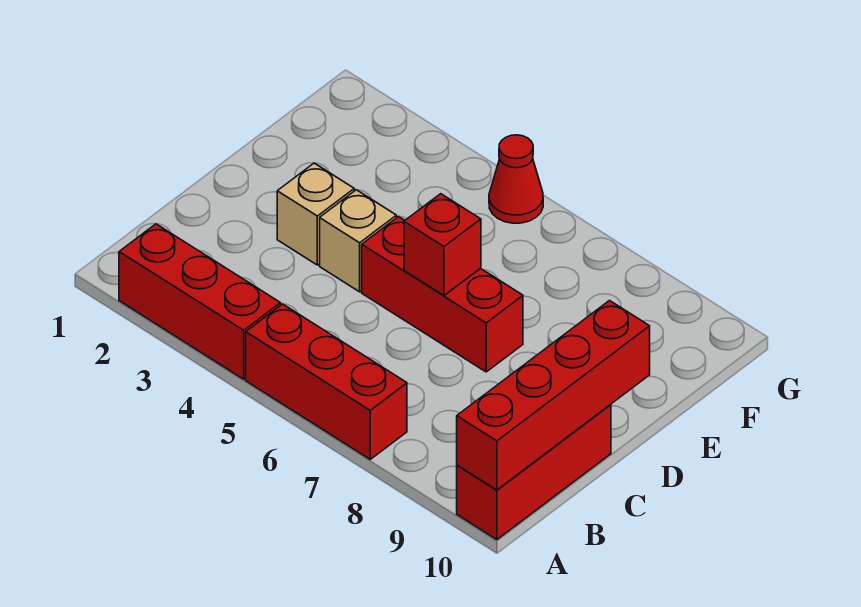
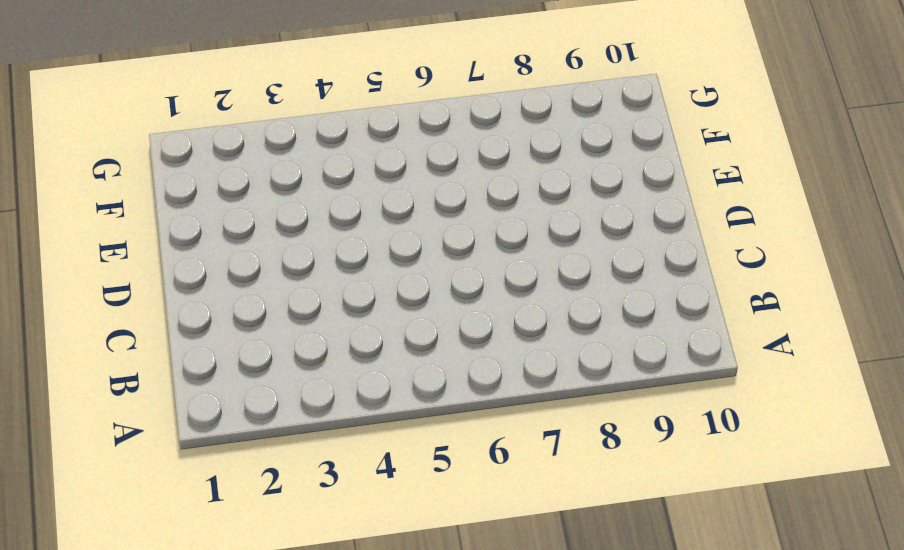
none -> red brick A2:A4 level 1
none -> red brick A5:A7 level 1

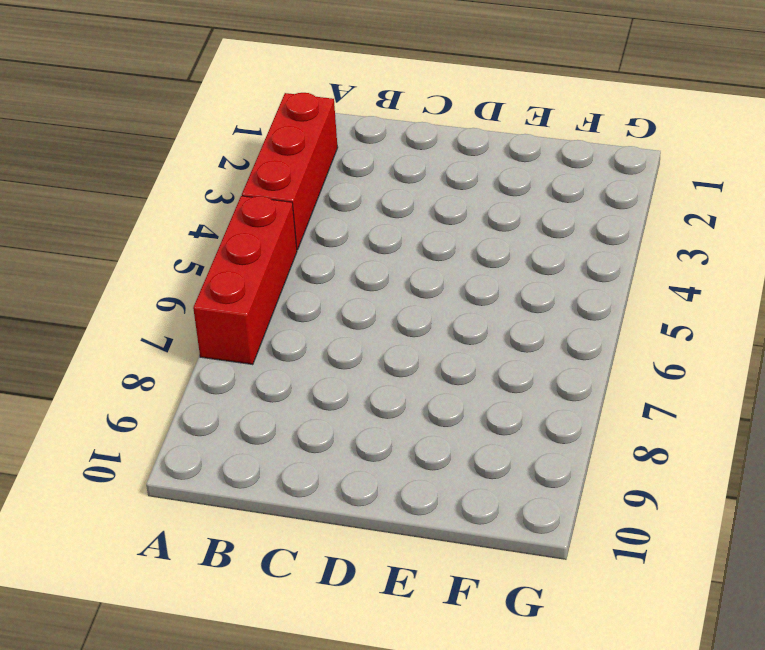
none -> red brick A10:C10 level 1
none -> tan brick D3 level 1

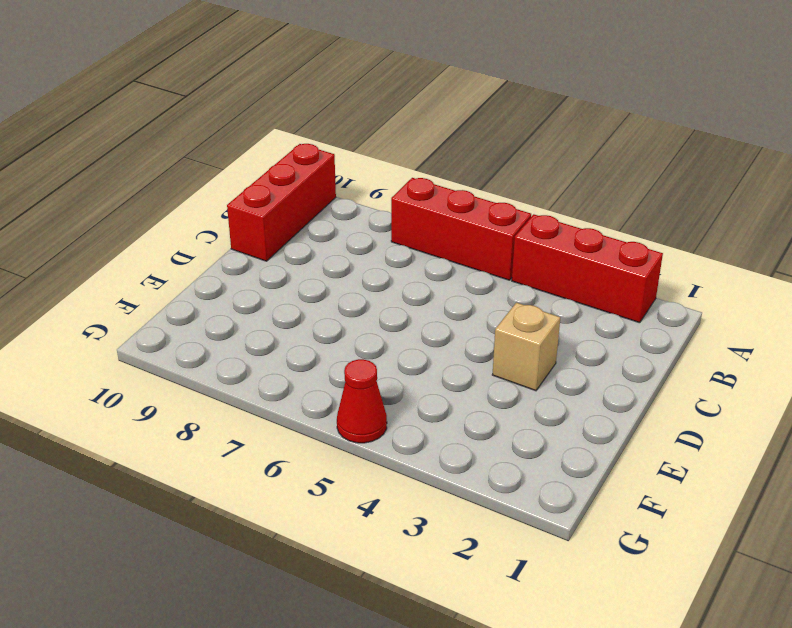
none -> tan brick D4 level 1
none -> red brick D5:D7 level 1

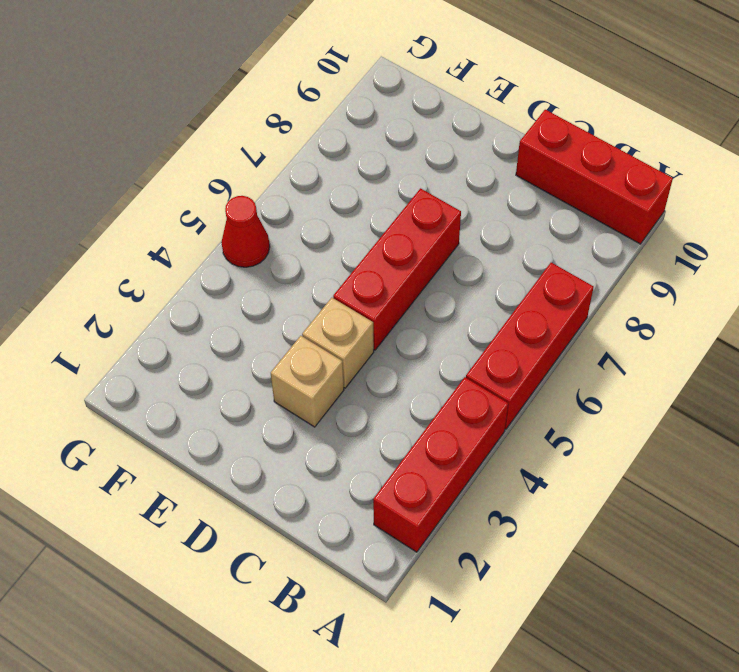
none -> red brick A10:D10 level 2
none -> red brick D6 level 2

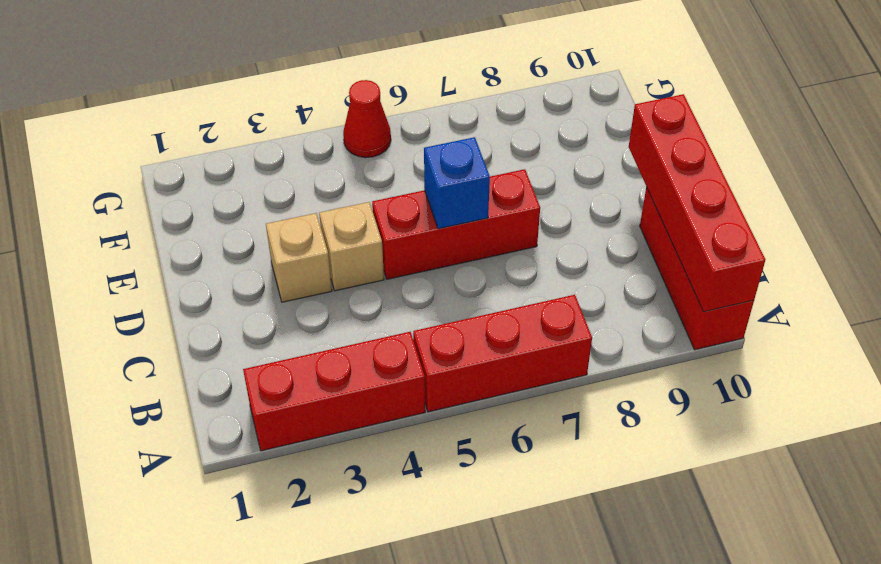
blue brick D6 level 2 -> red brick D6 level 2

